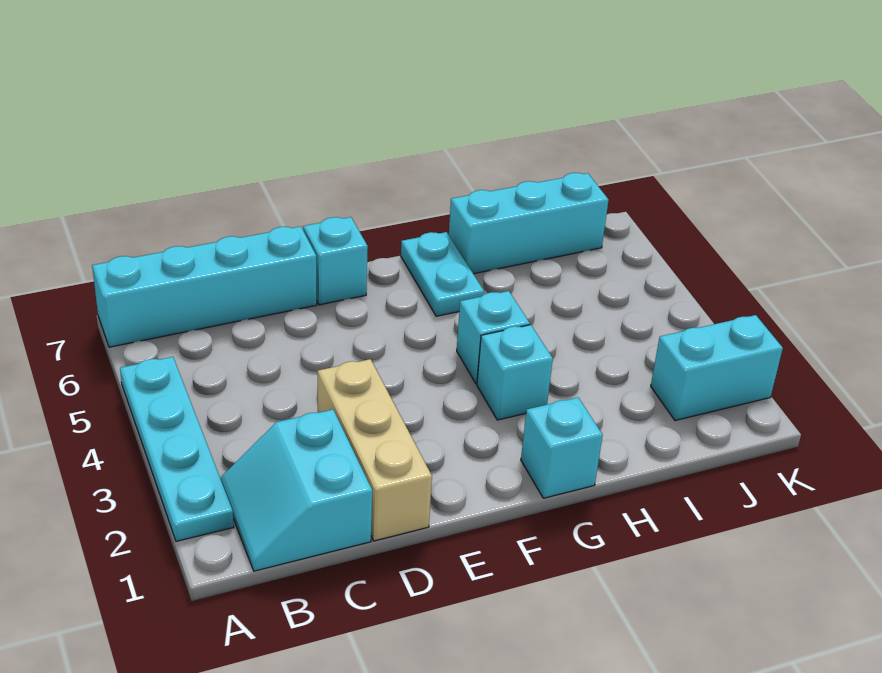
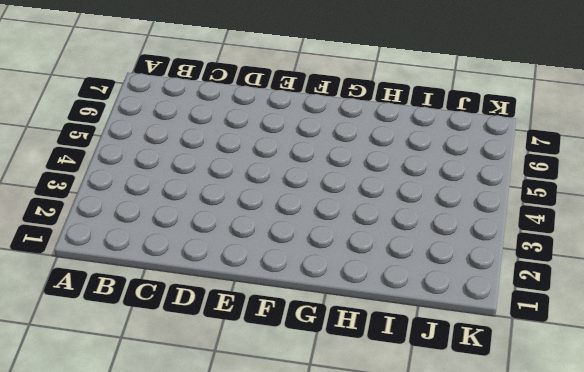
none -> cyan plate A2:A5 level 1
none -> cyan brick A7:D7 level 1

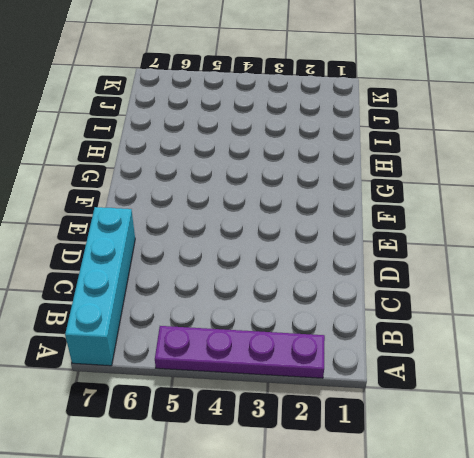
purple plate A2:A5 level 1 -> cyan plate A2:A5 level 1
none -> cyan slope B1:C2 level 1 top C
none -> tan brick D1:D3 level 1

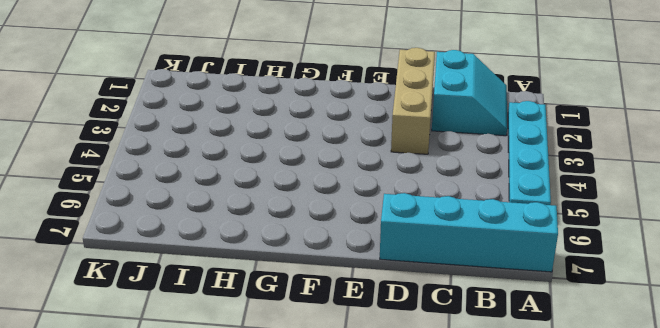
none -> cyan brick E7 level 1
none -> cyan brick G1 level 1

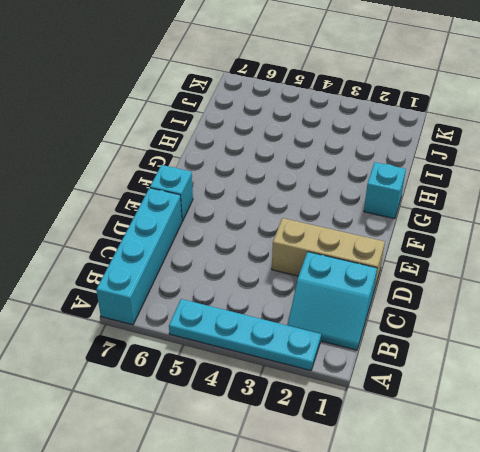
none -> cyan brick G3 level 1
none -> cyan brick G4 level 1

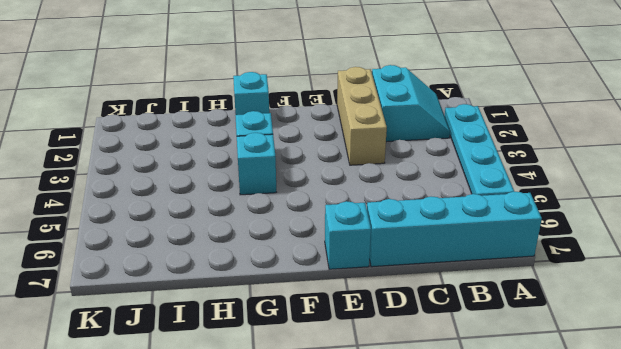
none -> cyan plate G6:G7 level 1
none -> cyan brick H7:J7 level 1

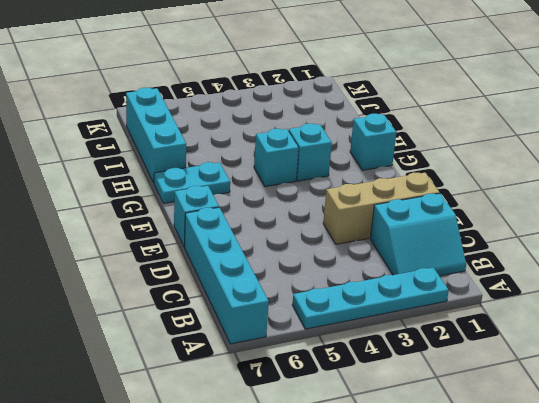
none -> cyan brick J2:K2 level 1

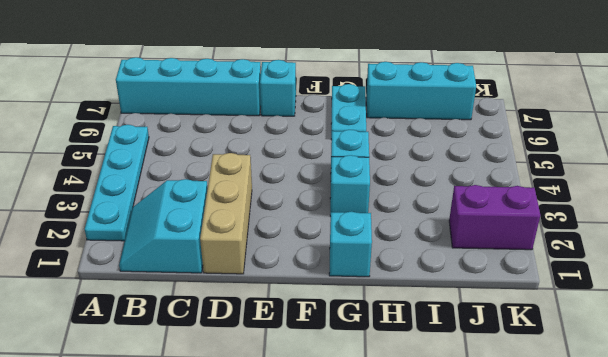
purple brick J2:K2 level 1 -> cyan brick J2:K2 level 1

